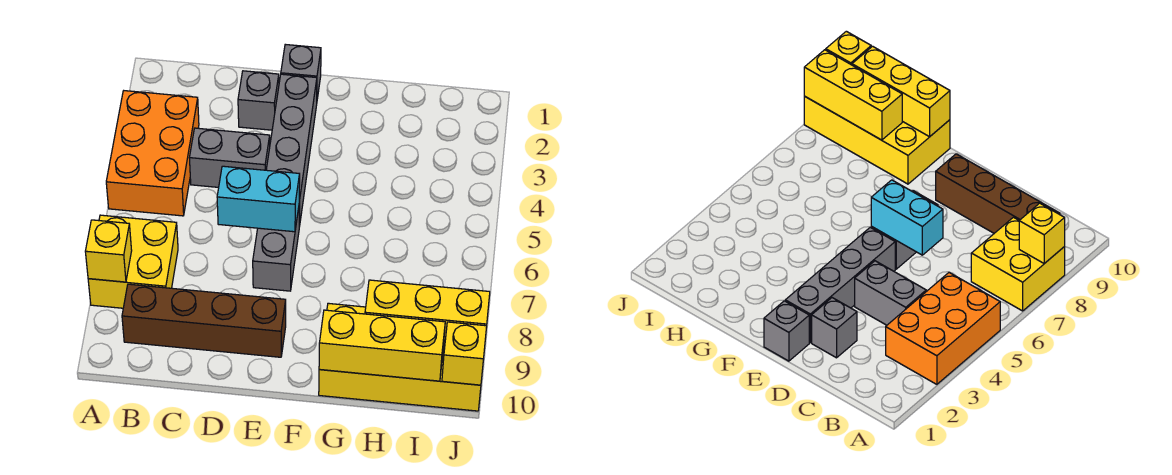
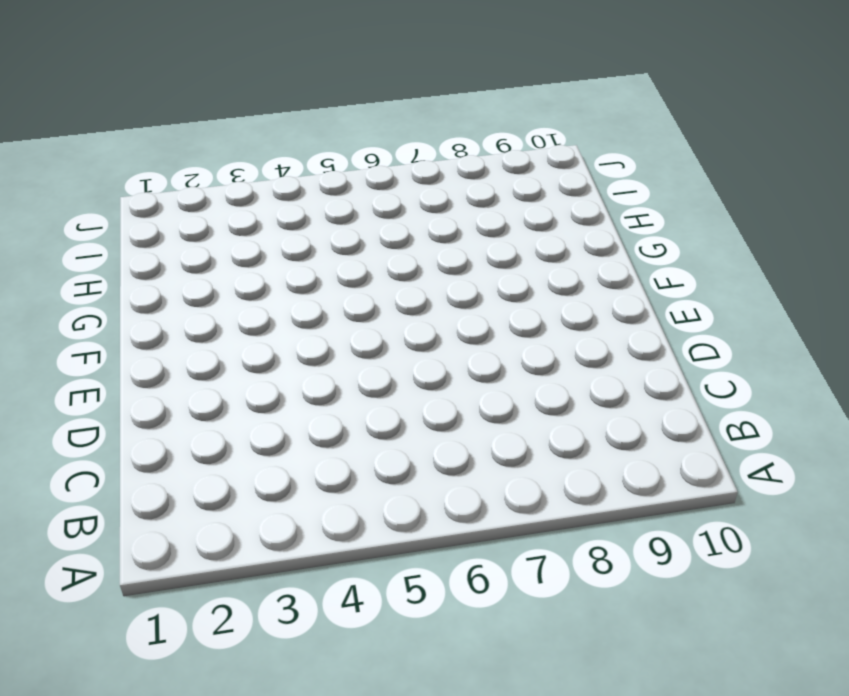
none -> orange brick A3:B5 level 1
none -> yellow brick A7:B8 level 1
none -> brown brick B9:E9 level 1

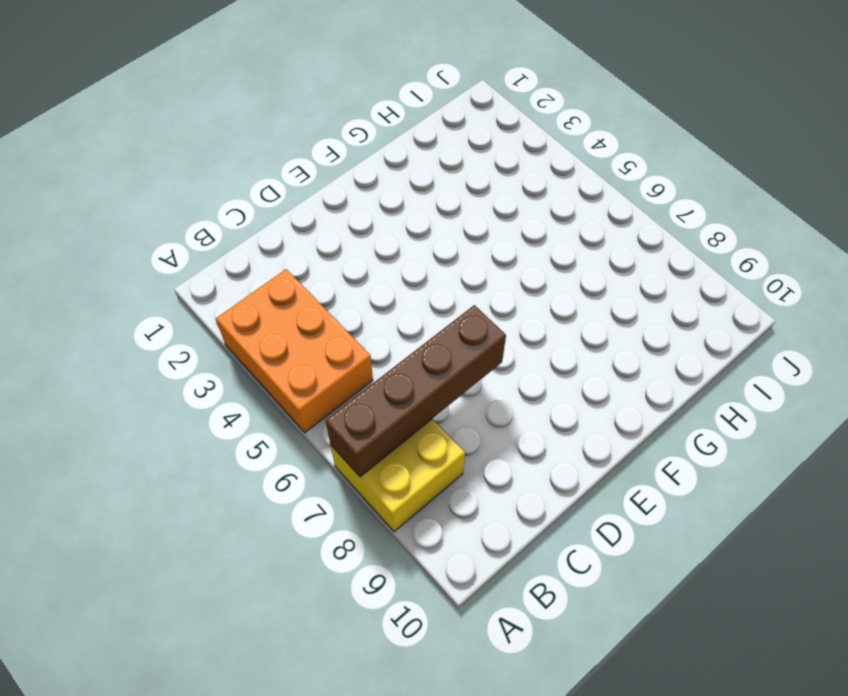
brown brick A7:D7 level 2 -> brown brick B9:E9 level 1
none -> grey brick C4:D4 level 1
none -> grey brick D2 level 1
none -> grey brick E1 level 1

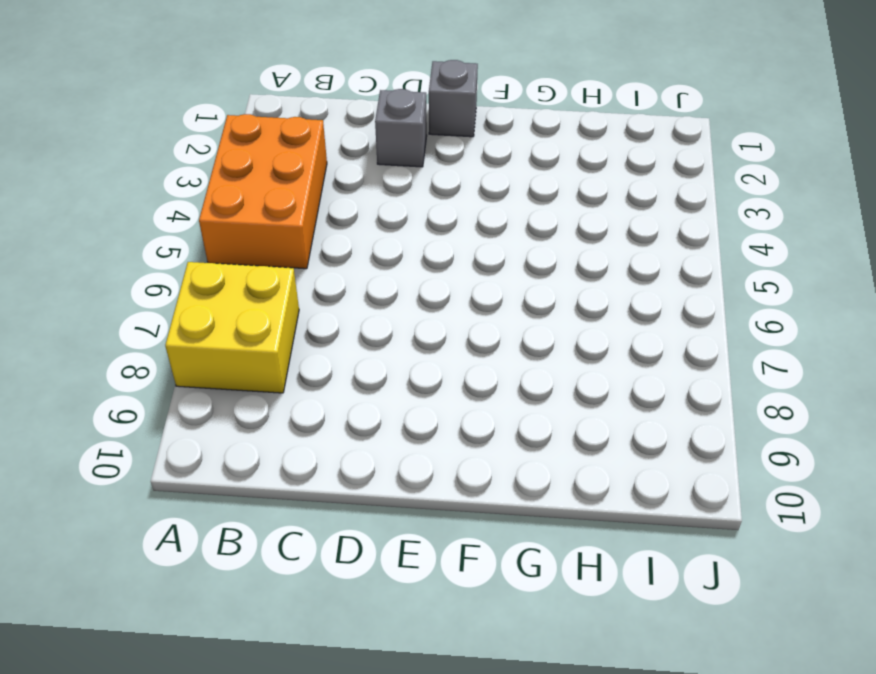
none -> brown brick B9:E9 level 1
none -> grey brick C4:D4 level 1
none -> grey brick E2:E5 level 1

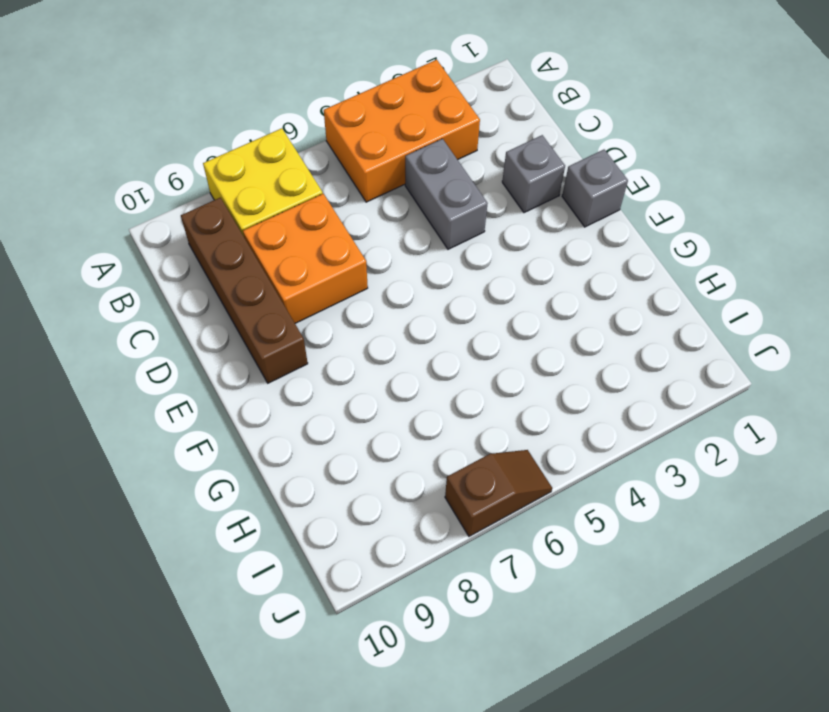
orange brick C7:D8 level 1 -> none
brown slope J6:J7 level 1 top 7 -> none
none -> grey brick E2:E5 level 1
none -> grey brick E6:E7 level 1
none -> yellow brick G9:J10 level 1

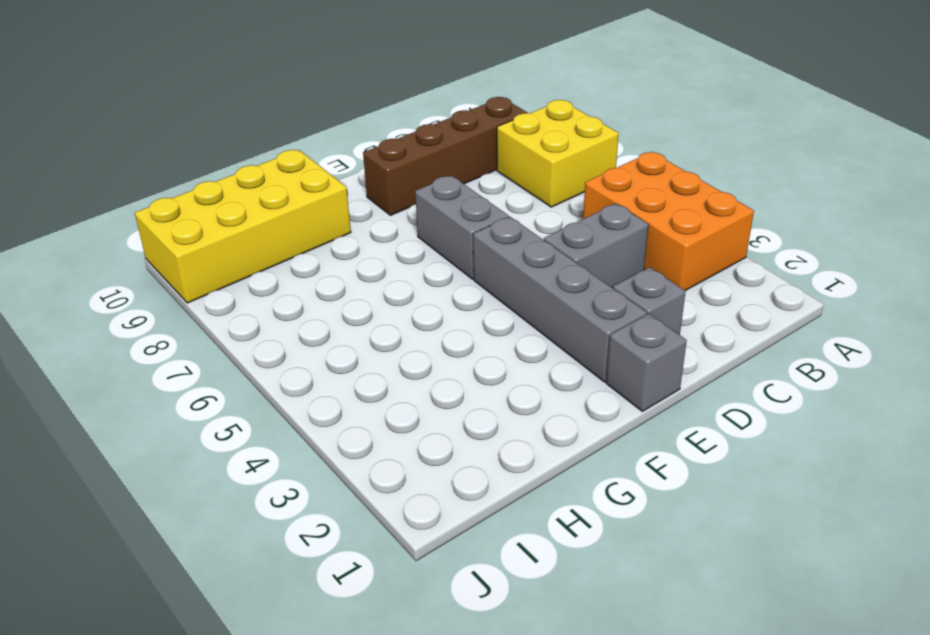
none -> yellow brick A8 level 2
none -> cyan brick D6:E6 level 2
none -> yellow brick G10:I10 level 2

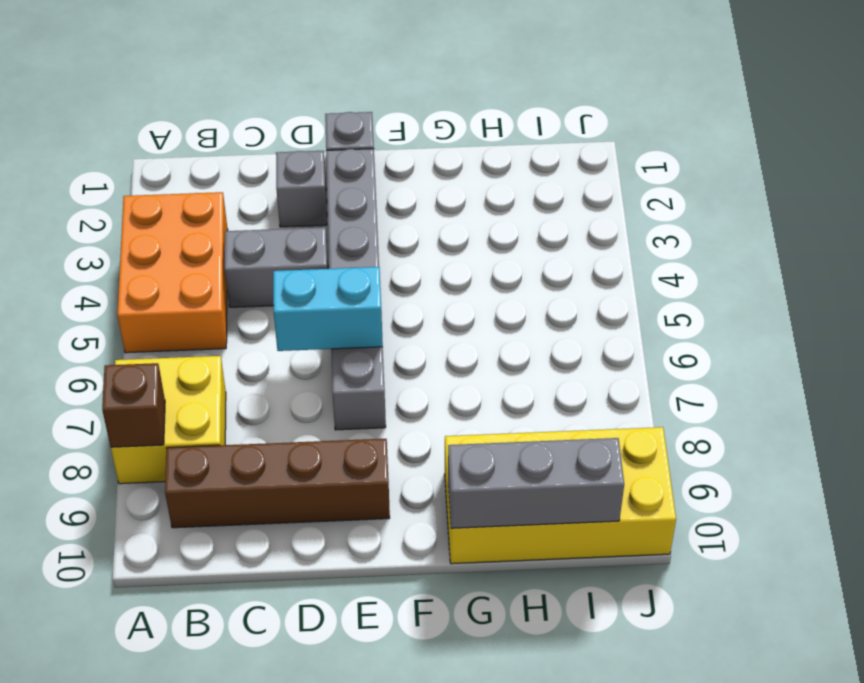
brown brick A8 level 2 -> yellow brick A8 level 2
grey brick G10:I10 level 2 -> yellow brick G10:I10 level 2
none -> yellow brick H9:J9 level 2
none -> yellow brick J10 level 2

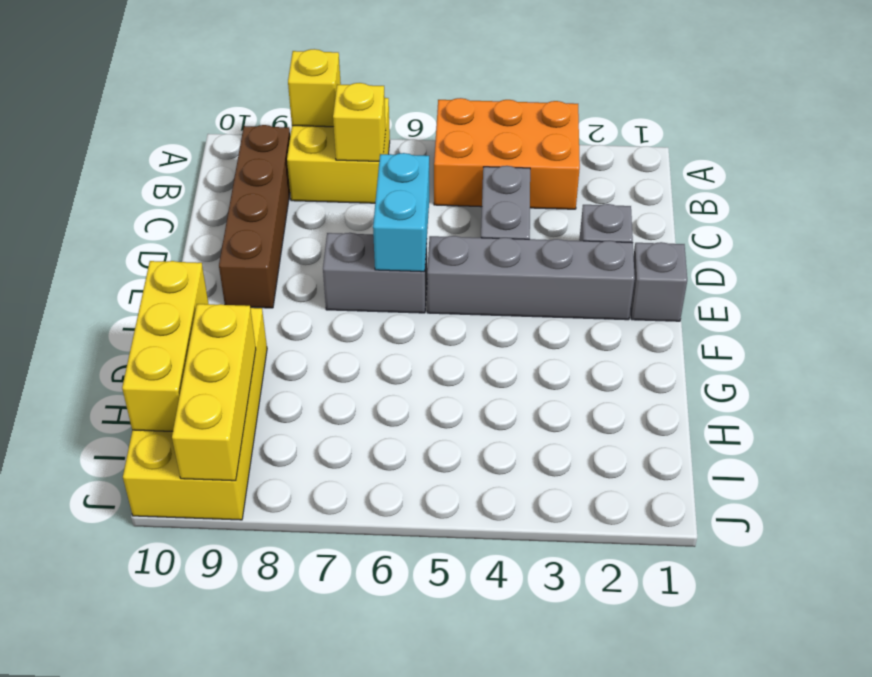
yellow brick B7 level 2 -> yellow brick J10 level 2

